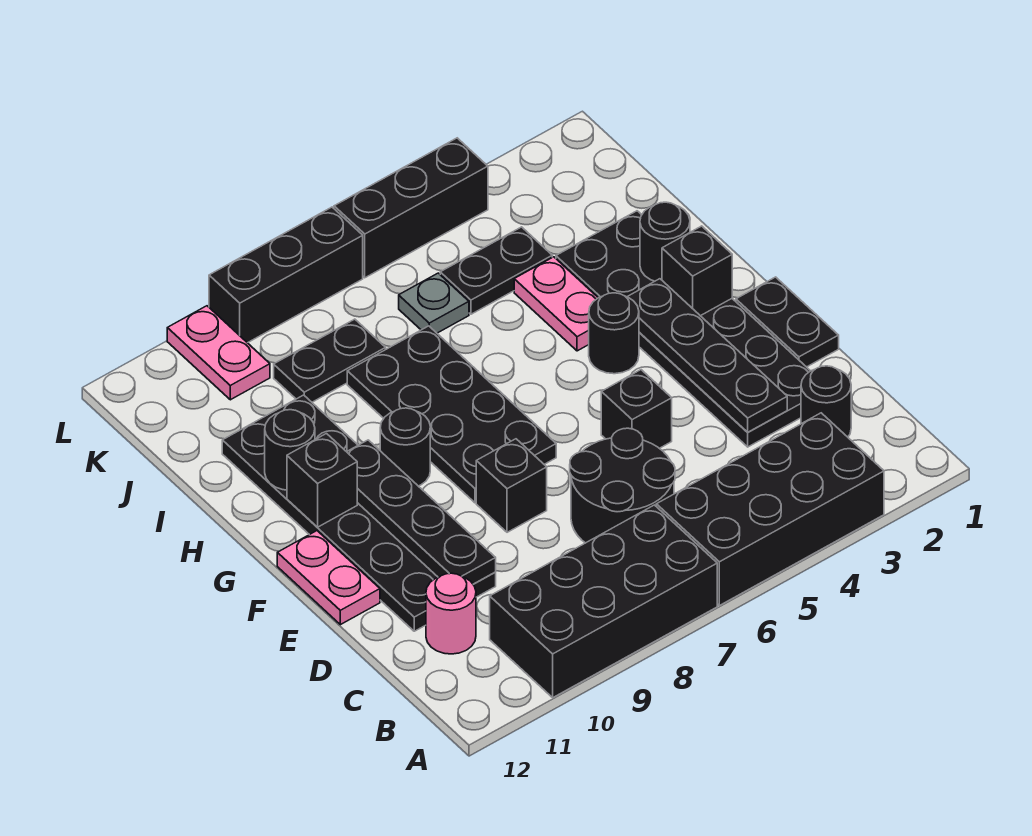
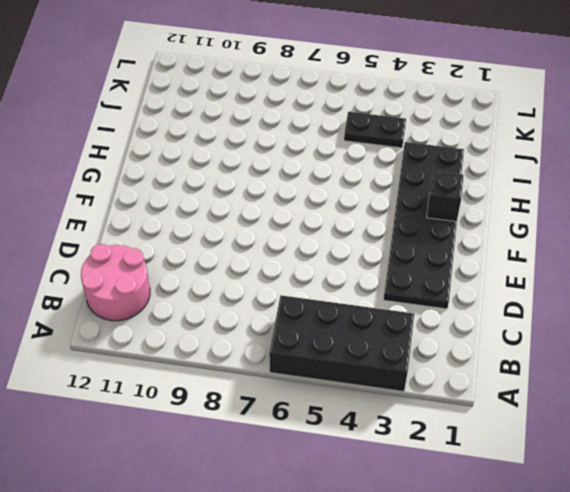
pink round brick B11:C12 level 1 -> pink round brick C11 level 1
none -> black brick A7:B10 level 1
none -> black round brick C2 level 1
none -> black round brick C6:D7 level 1

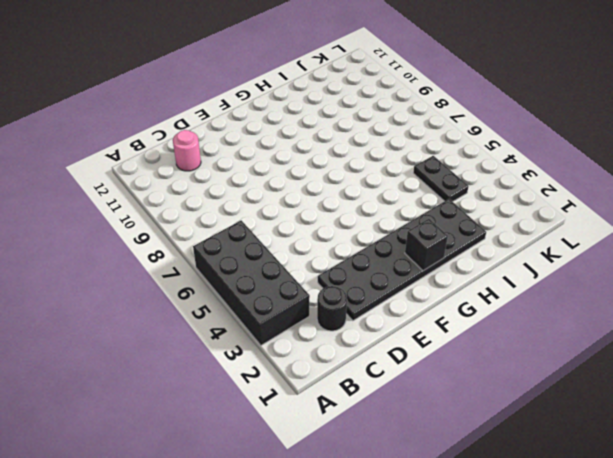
none -> black brick A7:B10 level 1
none -> black round brick C6:D7 level 1
none -> black plate D10:I11 level 1

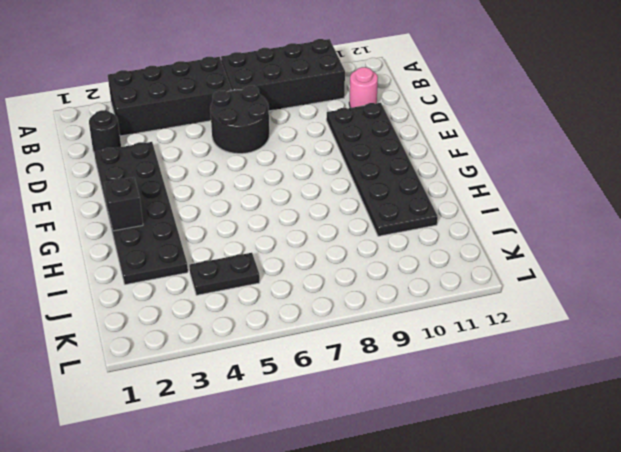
none -> black plate E1:F1 level 1
none -> black brick E5 level 1
none -> black brick E8 level 1

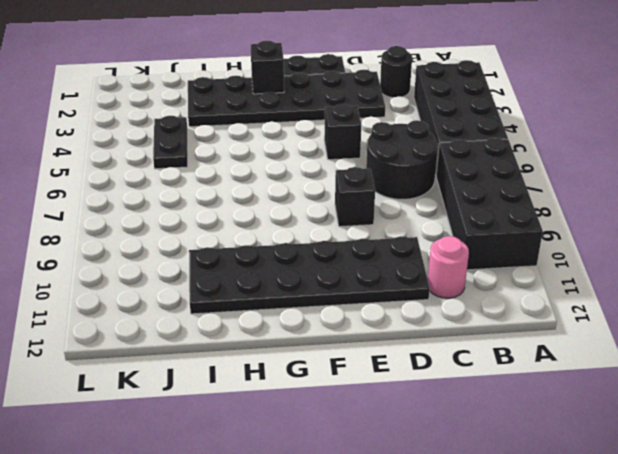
none -> pink plate E12:F12 level 1
none -> black plate F7:I8 level 1
none -> black round brick G4 level 1

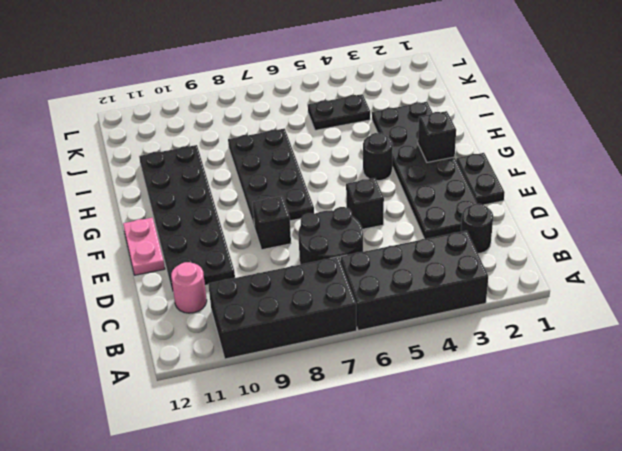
none -> black round brick G9 level 1
none -> pink plate H4:I4 level 1
none -> grey plate J6 level 1

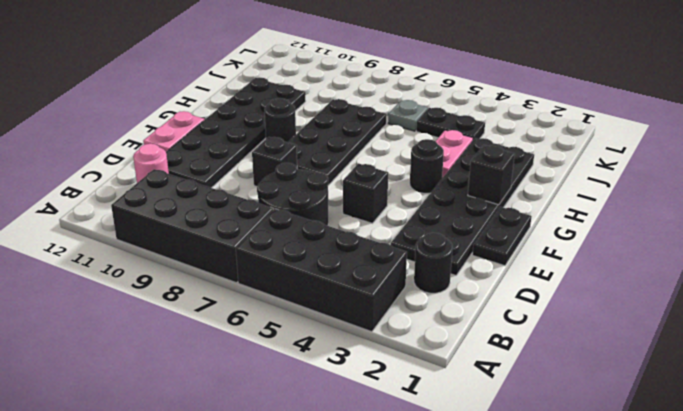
none -> black plate J8:J9 level 1
none -> pink plate K10:L10 level 1
none -> black brick L4:L6 level 1

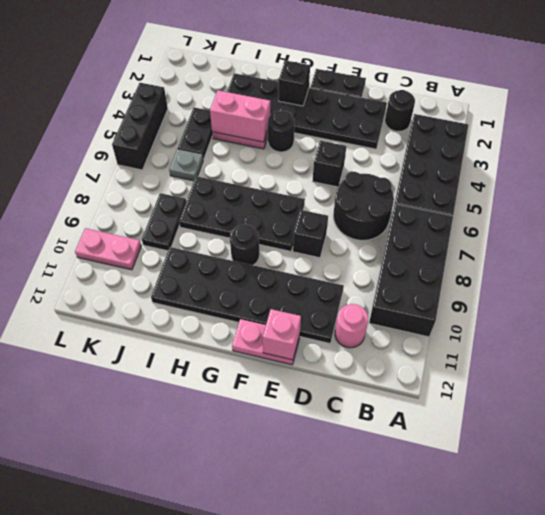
pink brick E12 level 2 -> none
pink brick H4:I4 level 2 -> none
none -> black brick L7:L9 level 1
none -> black plate D3:G3 level 2
none -> black plate D10:G10 level 2

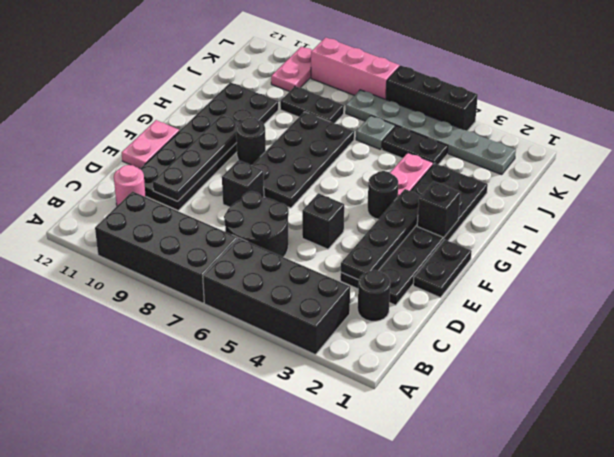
grey plate K2:K7 level 1 -> none
pink brick L7:L9 level 1 -> black brick L7:L9 level 1
none -> black brick G11 level 2
none -> black round brick H2 level 2
none -> black round brick H11 level 2

